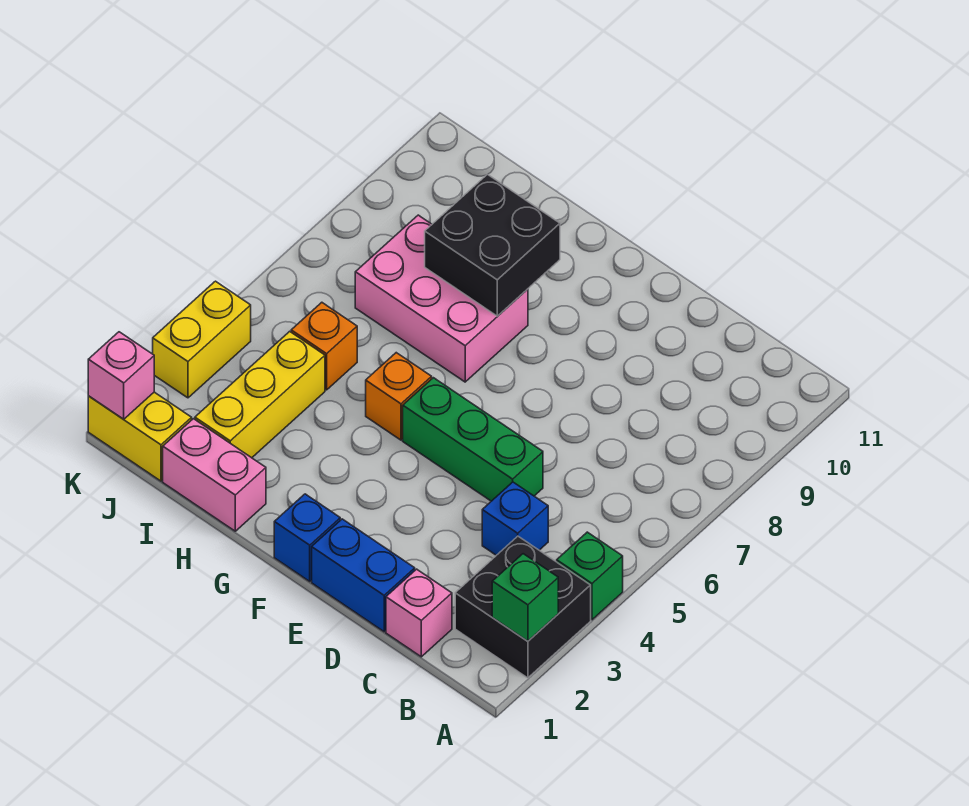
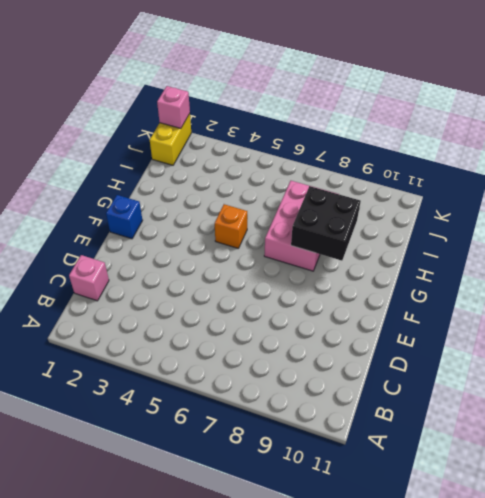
none -> black brick A2:B3 level 1
none -> green brick A4 level 1
none -> blue brick C4 level 1

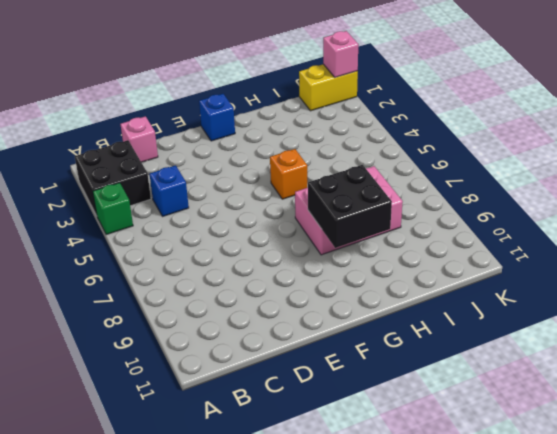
none -> blue brick D1:E1 level 1
none -> green brick D5:F5 level 1
none -> pink brick H1:I1 level 1

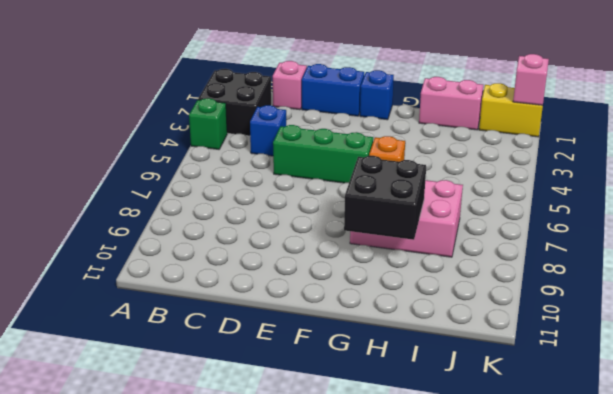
none -> yellow brick I2:I4 level 1
none -> orange brick I5 level 1
none -> yellow brick K3:K4 level 1

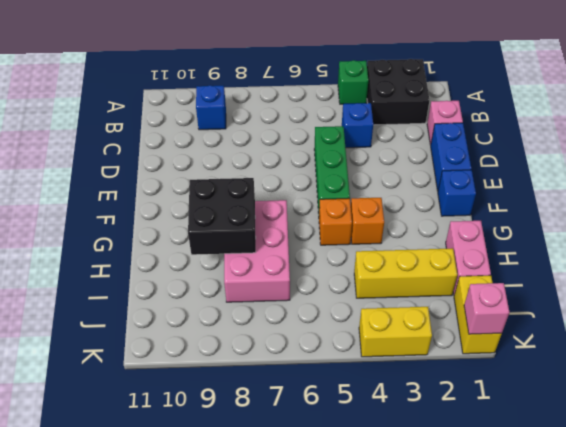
blue brick B9 level 1 -> none
orange brick G4 level 1 -> orange brick I5 level 1
none -> green brick A2 level 2

